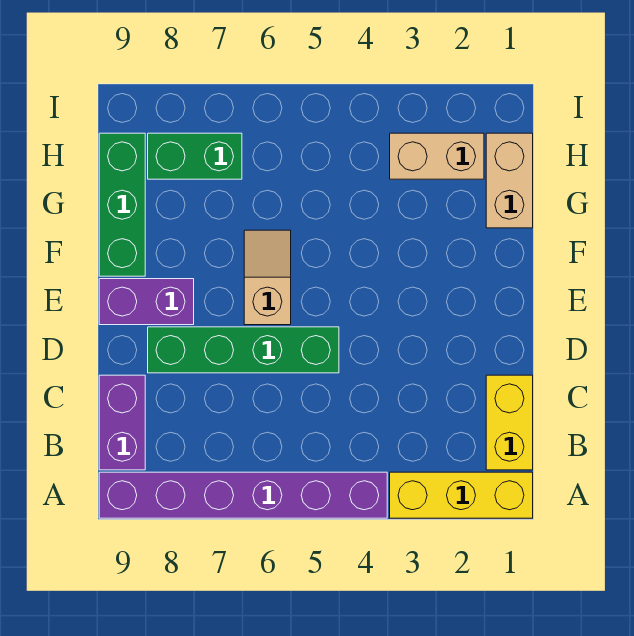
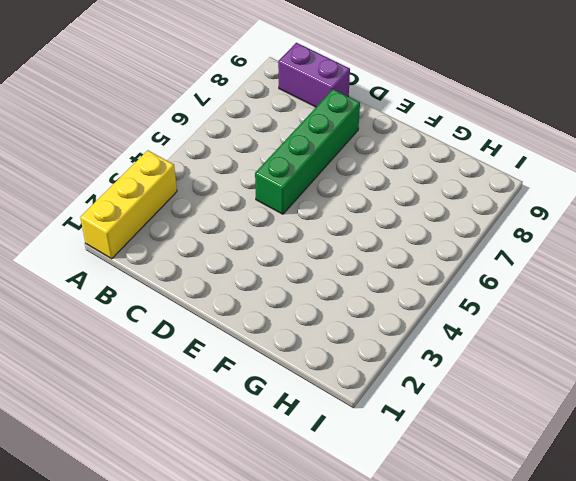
none -> purple brick A4:A9 level 1
none -> yellow brick B1:C1 level 1

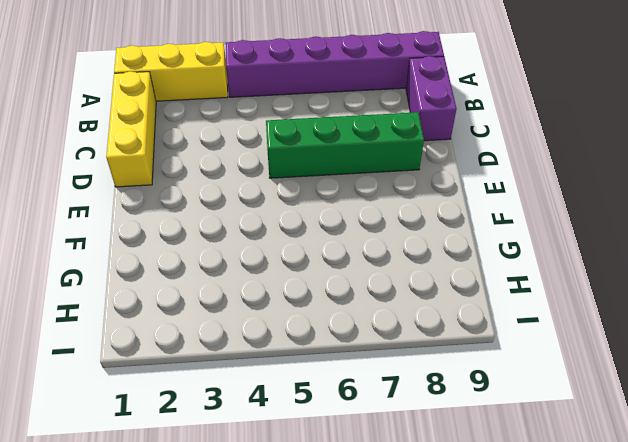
yellow brick B1:D1 level 1 -> yellow brick B1:C1 level 1
none -> tan slope E6:F6 level 1 top E
none -> purple brick E8:E9 level 1

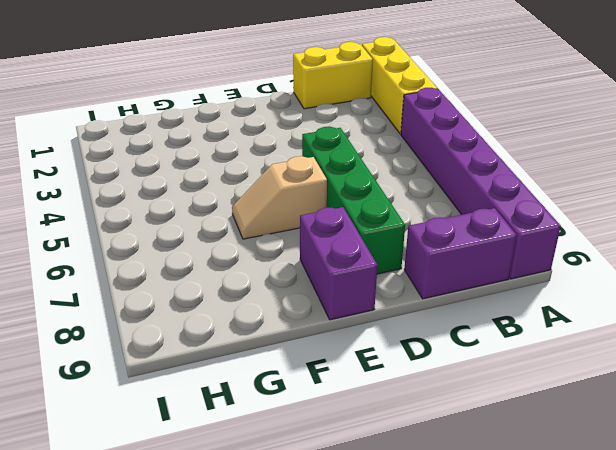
none -> green brick F9:H9 level 1
none -> tan brick G1:H1 level 1

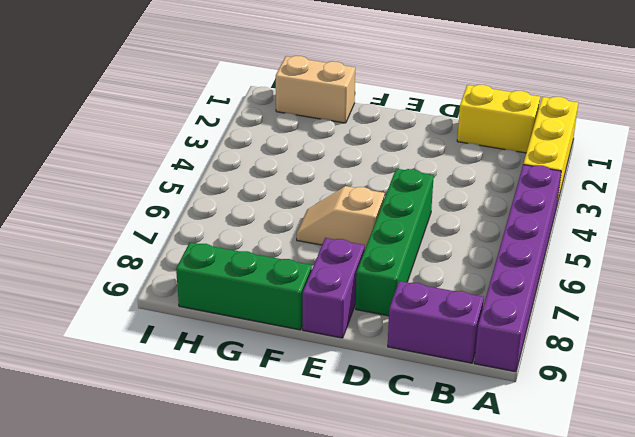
none -> tan brick H2:H3 level 1
none -> green brick H7:H8 level 1

